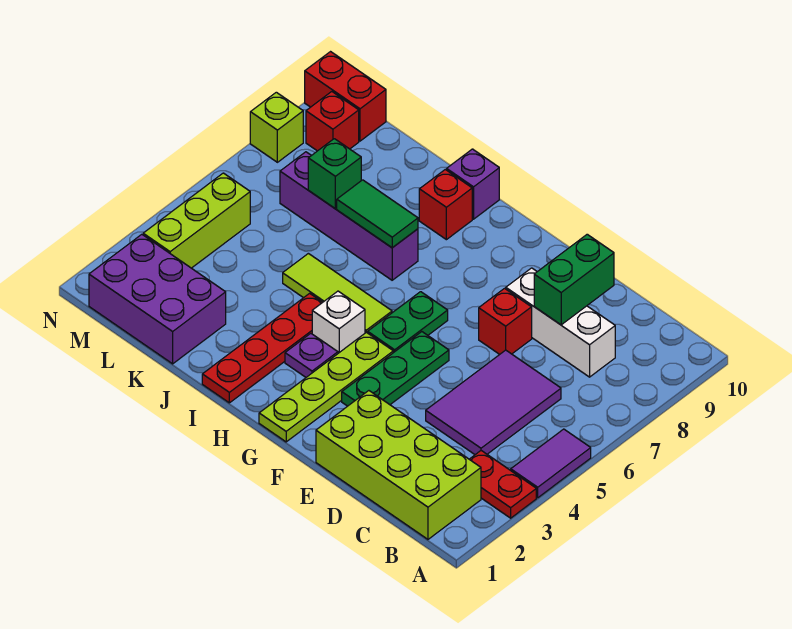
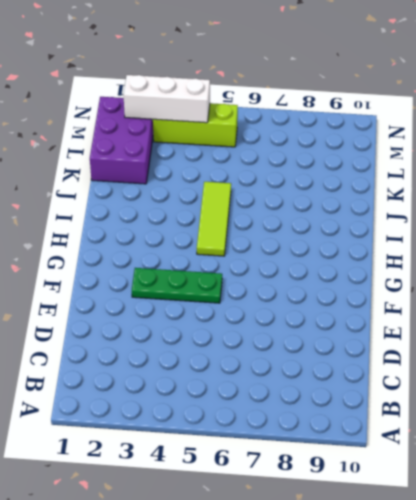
white brick M2:M4 level 2 -> white brick C8:E8 level 1
none -> red plate A3:B3 level 1
none -> purple tile A4:A5 level 1
none -> lime brick B1:E2 level 1

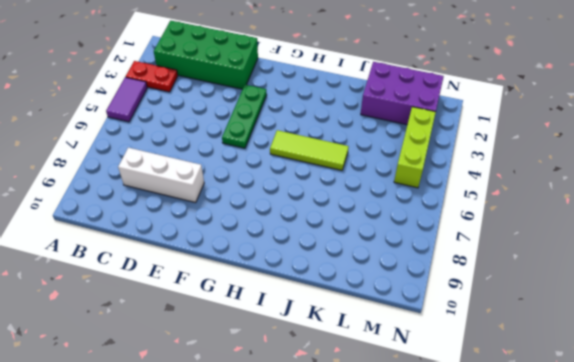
green brick B1:E2 level 1 -> lime brick B1:E2 level 1
none -> purple tile C4:D6 level 1
none -> red brick E7 level 1
none -> lime plate G1:G4 level 1

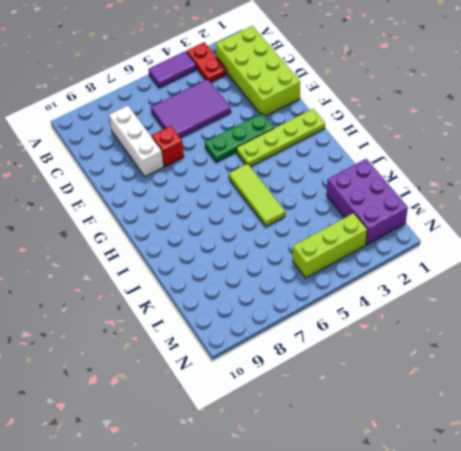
none -> green plate G5:G6 level 1
none -> purple plate H3 level 1
none -> white brick H4 level 1

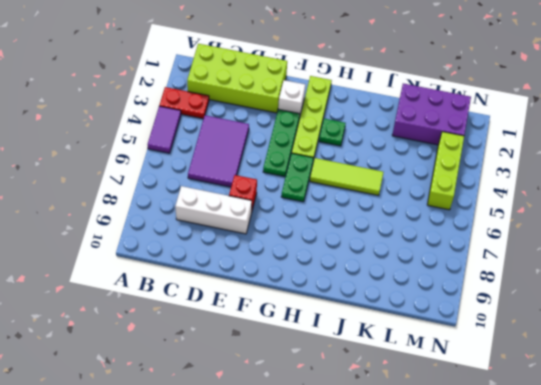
white brick F2 level 1 -> white brick H4 level 1
green plate H3 level 1 -> purple plate H3 level 1
none -> red plate I1:I4 level 1
none -> purple brick I7:L7 level 1
none -> red brick I9 level 1

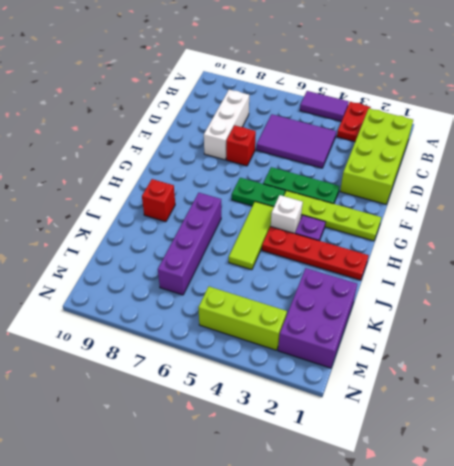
none -> purple brick I10 level 1
none -> red brick M9 level 1
none -> red brick M10:N10 level 1

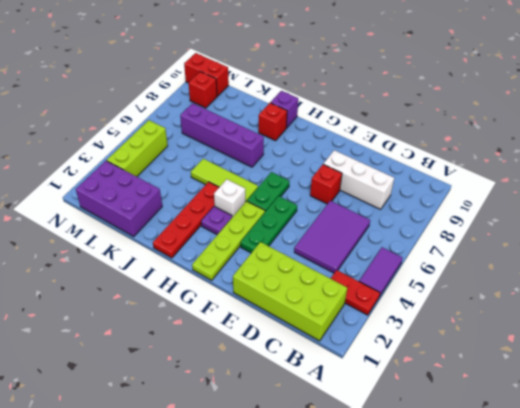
none -> lime brick N8 level 1
none -> green brick D8:D9 level 2
none -> green tile I7:J7 level 2

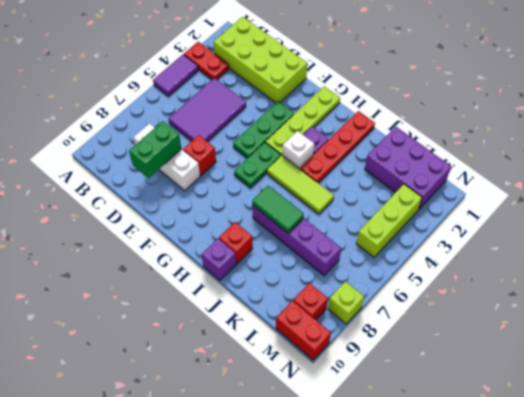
none -> green brick K7 level 2

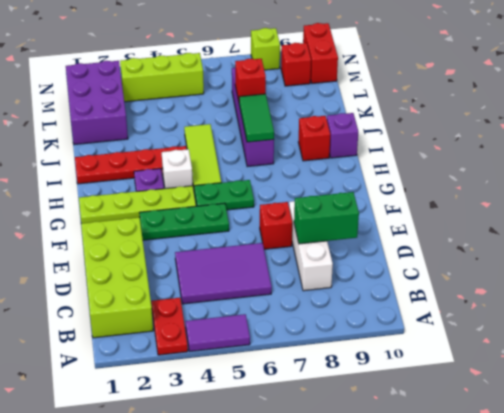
red brick K7 level 2 -> green brick K7 level 2

